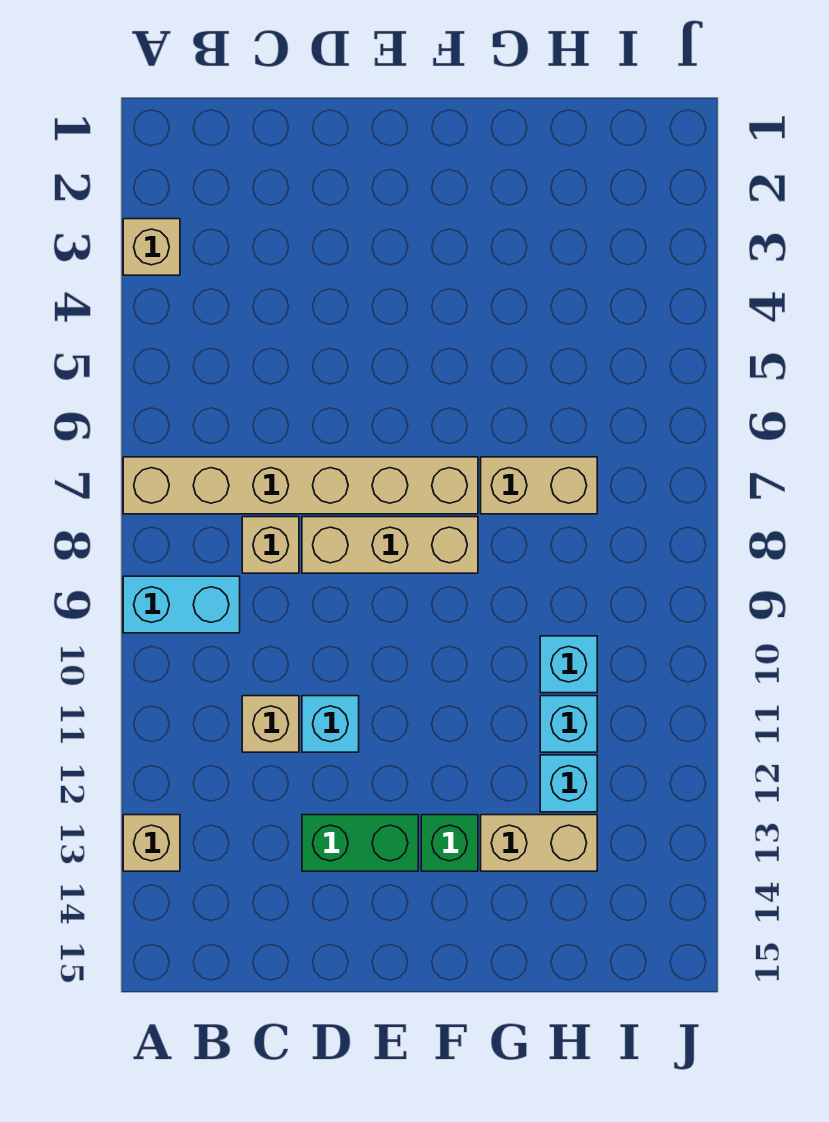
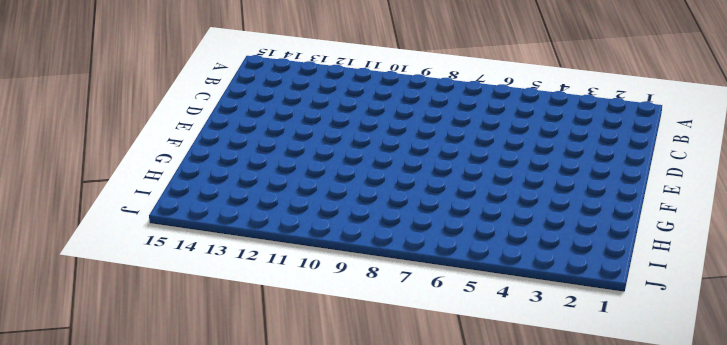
none -> tan brick A3 level 1
none -> tan brick A7:F7 level 1
none -> cyan brick A9:B9 level 1

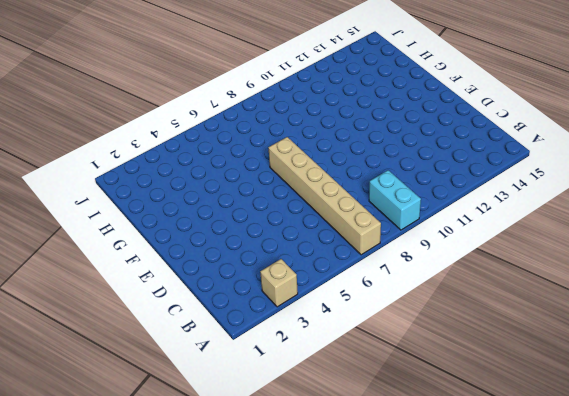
none -> tan brick A13 level 1
none -> tan brick C8 level 1
none -> tan brick C11 level 1

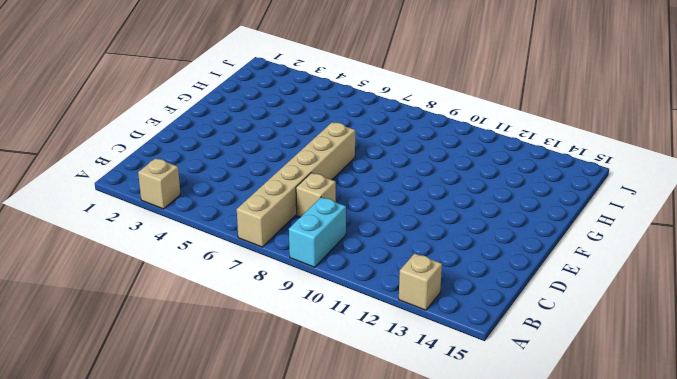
none -> tan brick C11 level 1
none -> tan brick D8:F8 level 1
none -> cyan brick D11 level 1

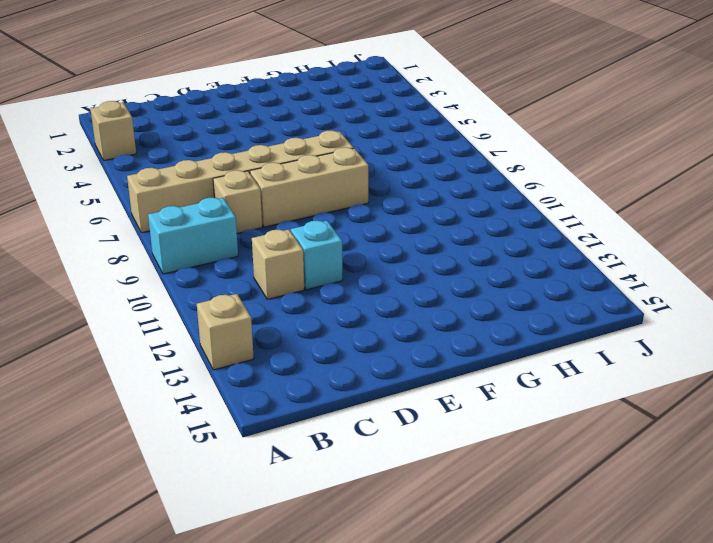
none -> green brick D13:E13 level 1
none -> green brick F13 level 1
none -> tan brick G7:H7 level 1

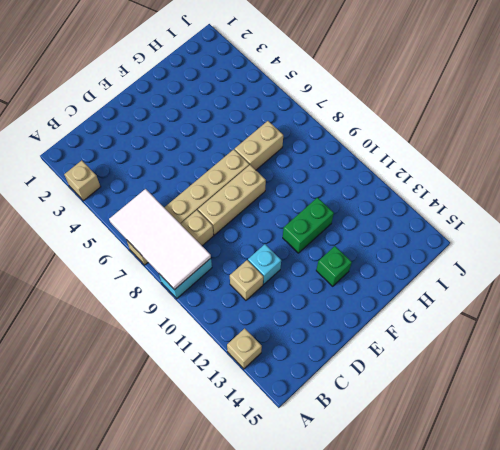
white tile A6:B9 level 2 -> none
green brick F11:G11 level 1 -> green brick D13:E13 level 1
none -> tan brick G13:H13 level 1
none -> cyan brick H10 level 1
none -> cyan brick H11 level 1

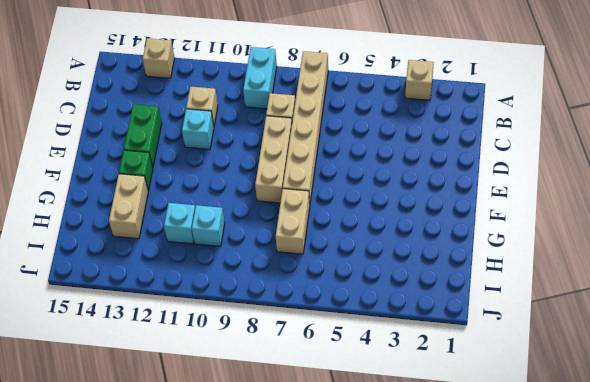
none -> cyan brick H12 level 1

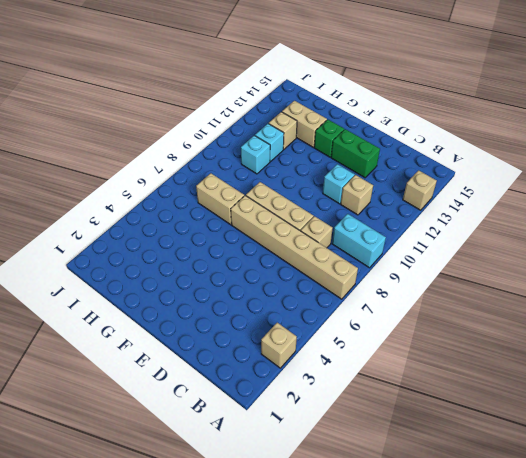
tan brick H12 level 1 -> cyan brick H12 level 1

